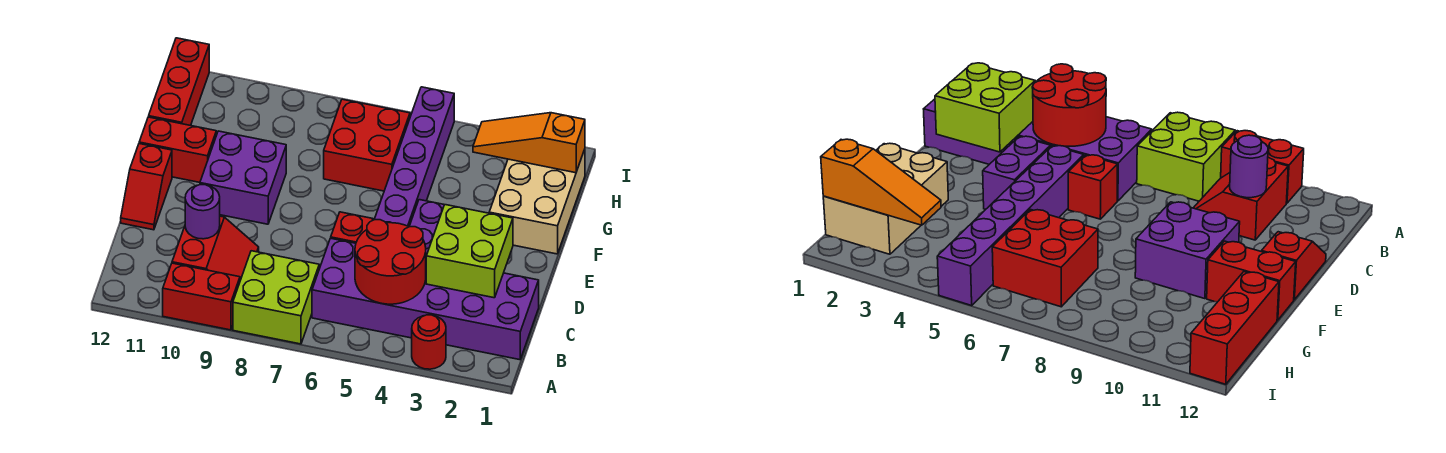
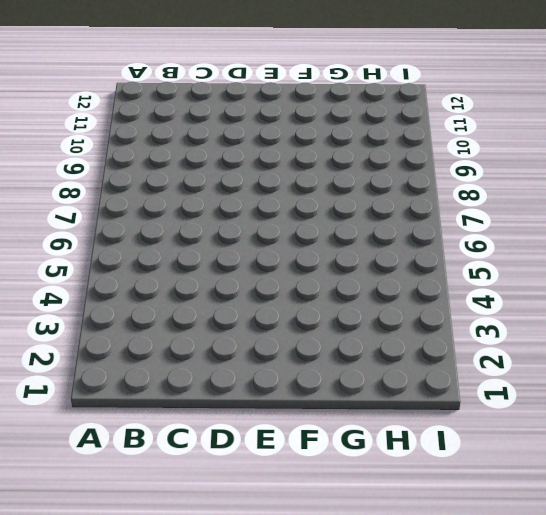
none -> red round brick A3 level 1
none -> lime brick A7:B8 level 1
none -> red brick A9:A10 level 1

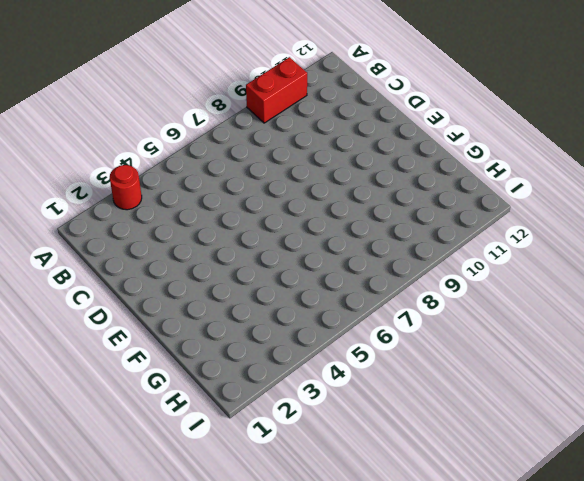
none -> lime brick A7:B8 level 1
none -> purple brick B1:C6 level 1
none -> red slope B9:C10 level 1 top 10

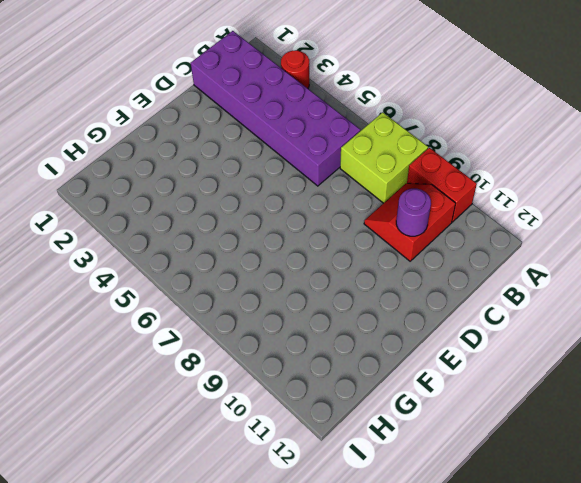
none -> purple brick D4:E4 level 1
none -> purple brick D5:I5 level 1
none -> red brick D6 level 1

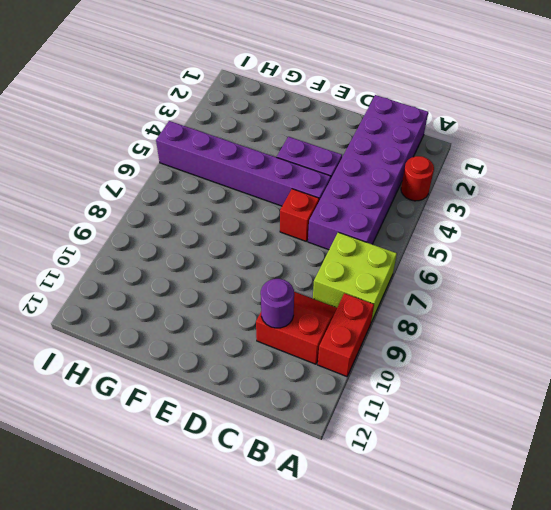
none -> red slope D12:E12 level 1 top E
none -> purple brick E9:F10 level 1
none -> tan brick F1:H2 level 1

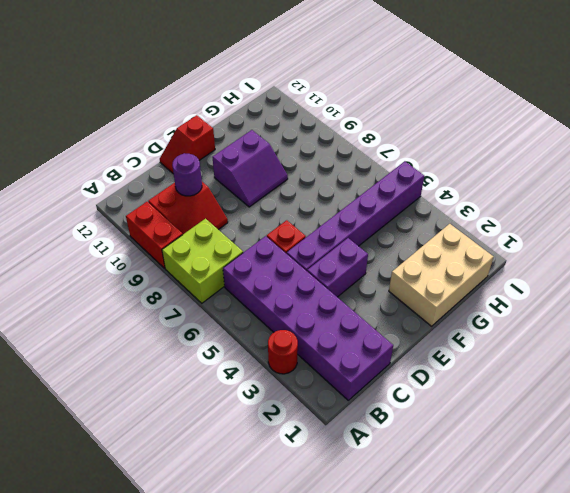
purple slope E9:F10 level 1 top 10 -> purple brick E9:F10 level 1
none -> red brick F11:F12 level 1
none -> red brick G6:H7 level 1
none -> red brick G12:I12 level 1

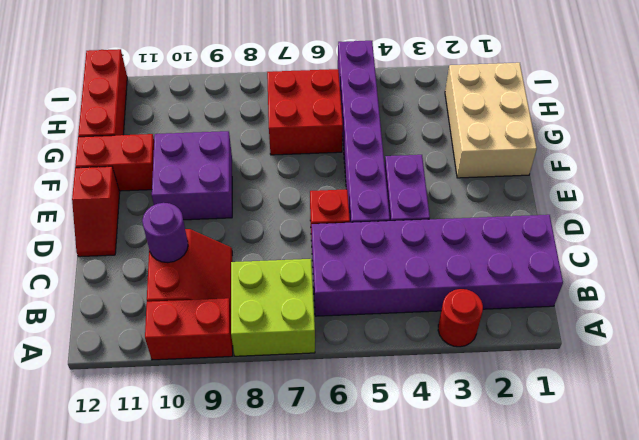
none -> red round brick B4:C5 level 2
none -> lime brick C2:D3 level 2
none -> orange slope H1:H3 level 2 top 1

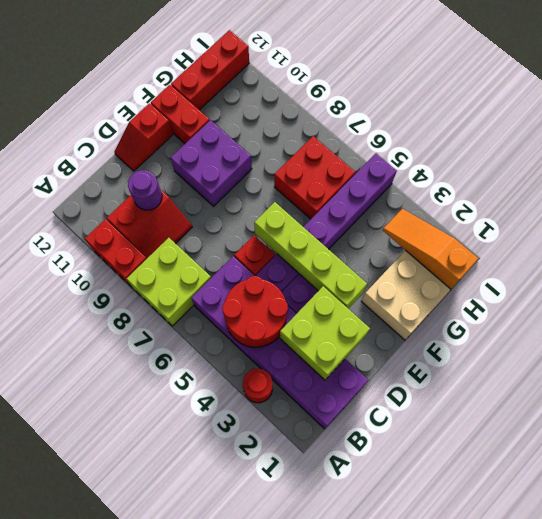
lime brick E3:E6 level 2 -> none

